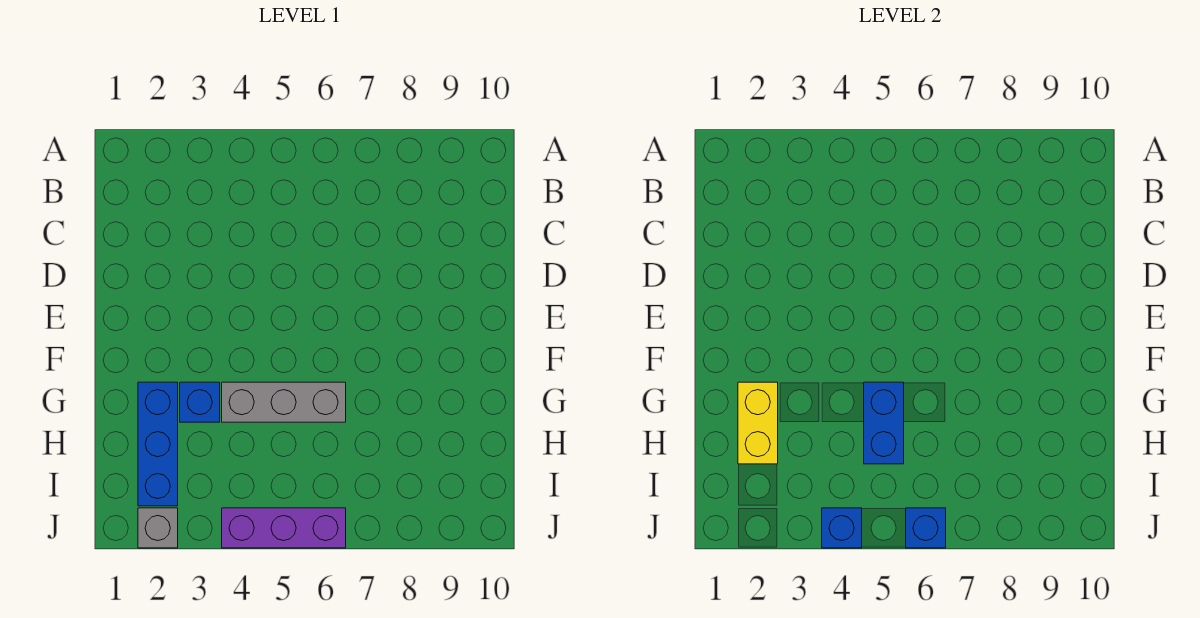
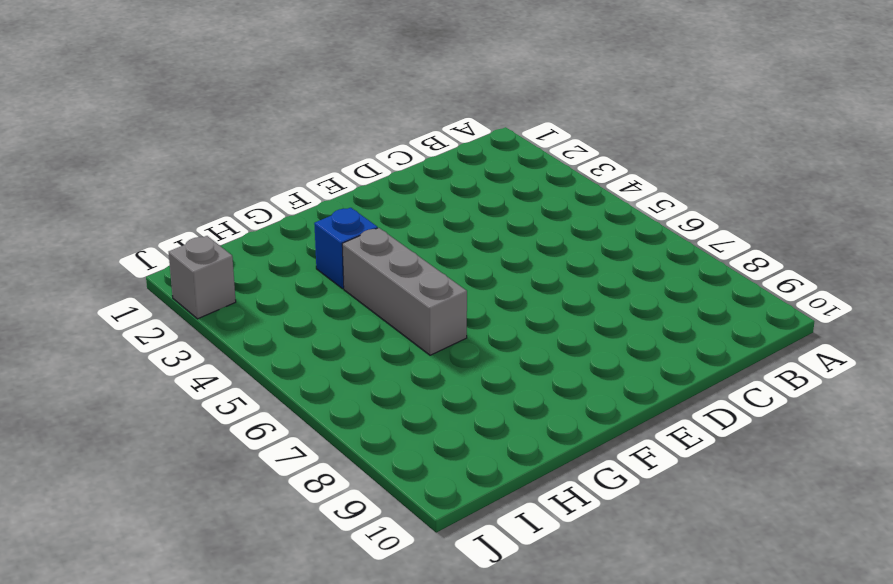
none -> blue brick G2:I2 level 1
none -> purple brick J4:J6 level 1

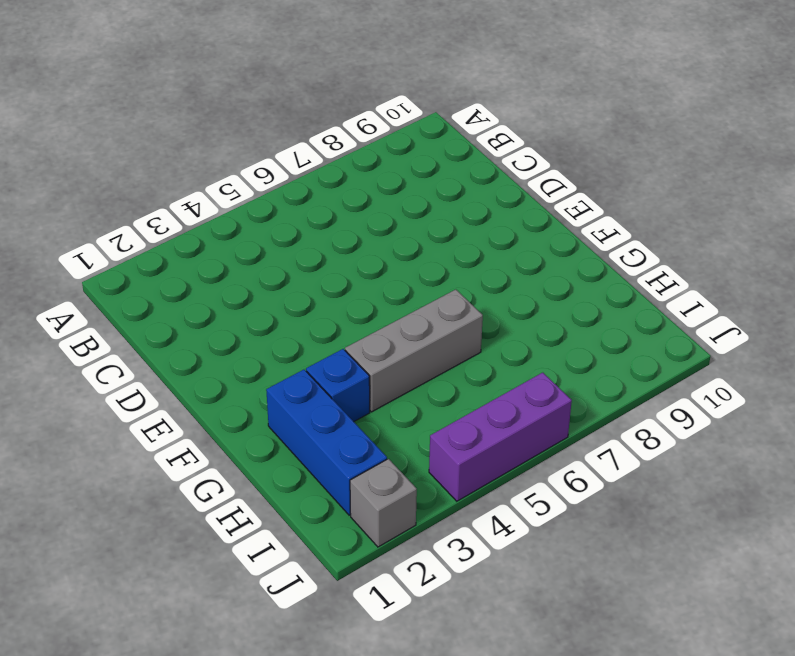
none -> yellow brick G2:H2 level 2
none -> blue brick G5:H5 level 2

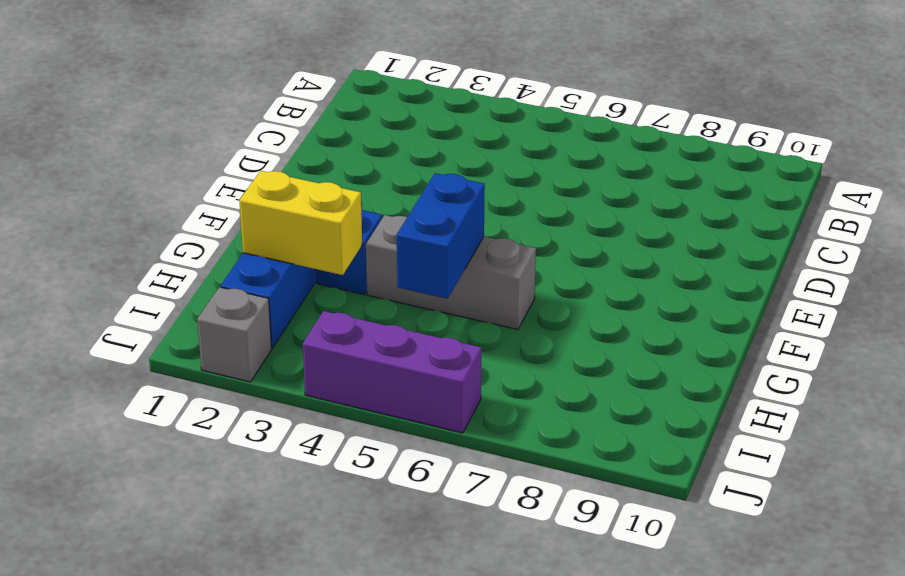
yellow brick H2:H3 level 2 -> yellow brick G2:H2 level 2
none -> blue brick J4 level 2
none -> blue brick J6 level 2

